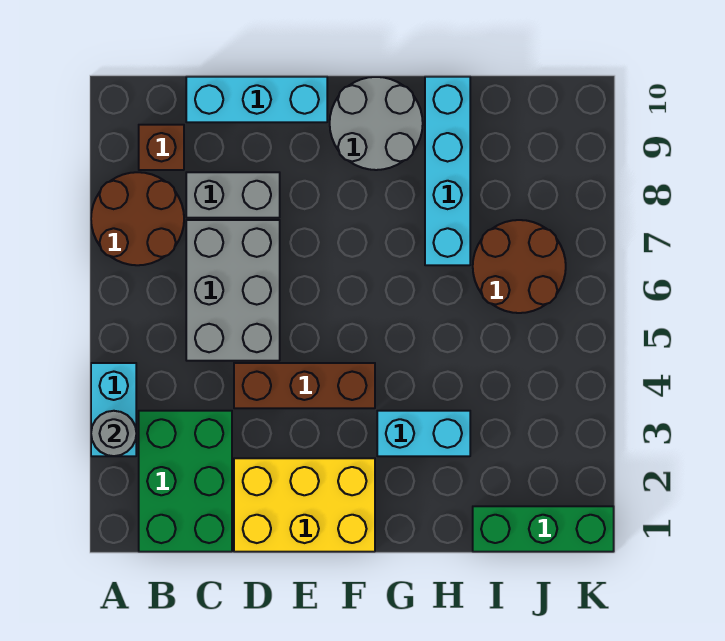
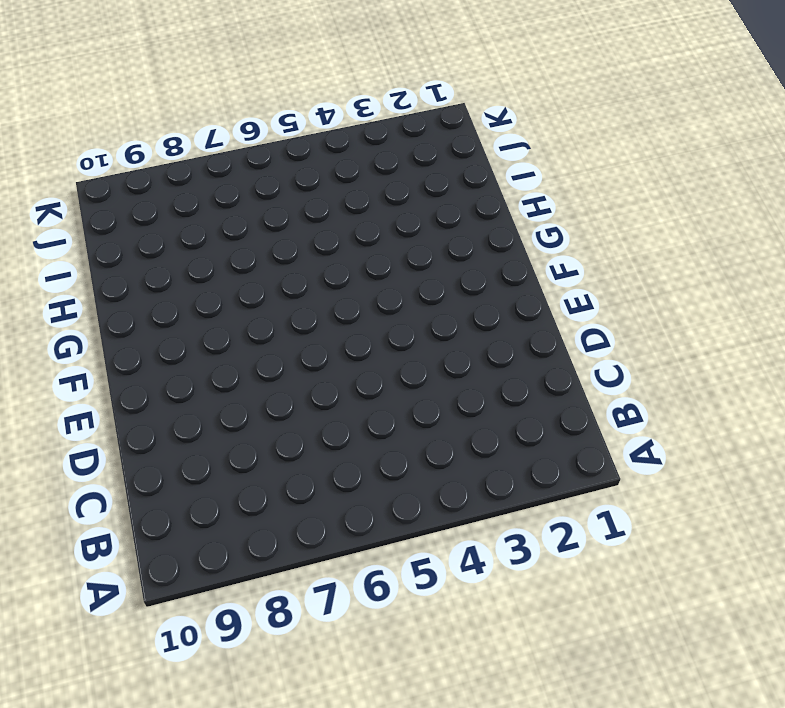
none -> cyan brick A3:A4 level 1
none -> brown round brick A7:B8 level 1
none -> green brick B1:C3 level 1

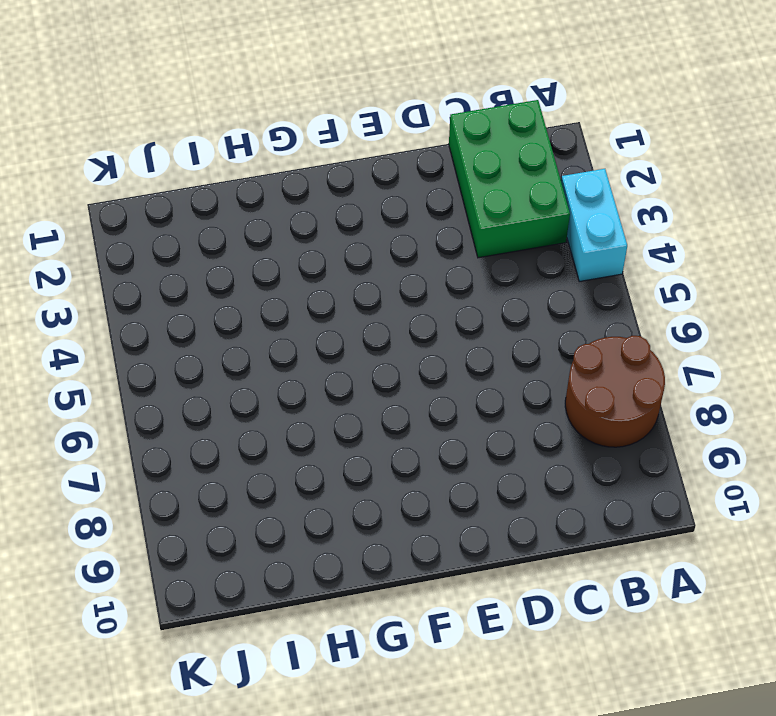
none -> brown brick B9 level 1
none -> grey brick C5:D7 level 1
none -> grey brick C8:D8 level 1

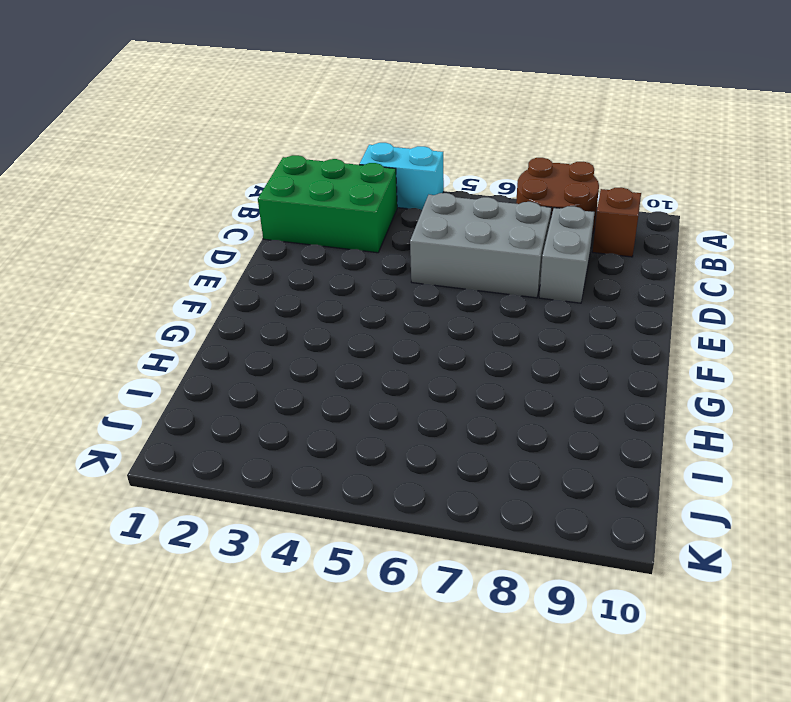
none -> cyan brick C10:E10 level 1
none -> yellow brick D1:F2 level 1
none -> brown brick D4:F4 level 1

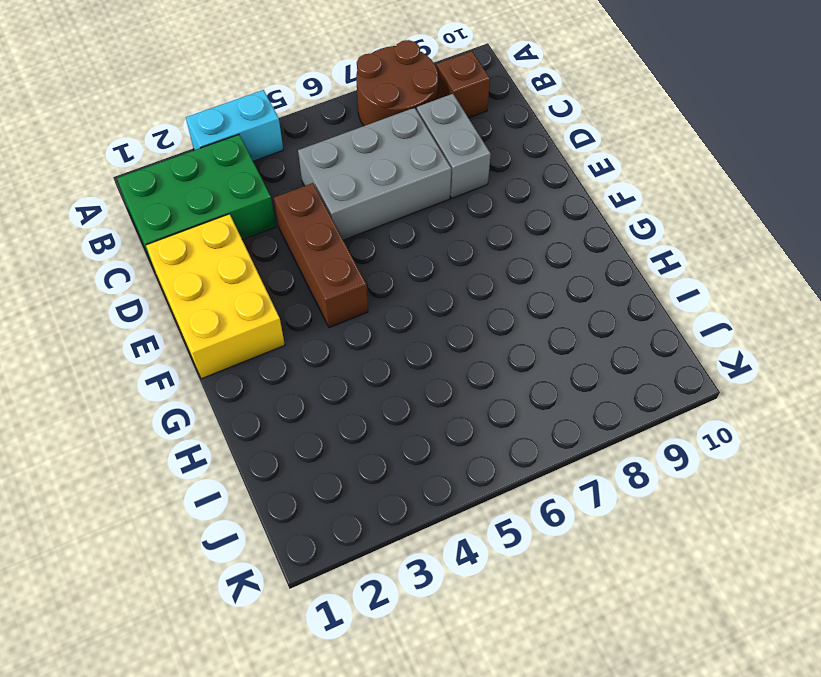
none -> cyan brick C10:E10 level 1
none -> grey round brick F9:G10 level 1
none -> cyan brick G3:H3 level 1

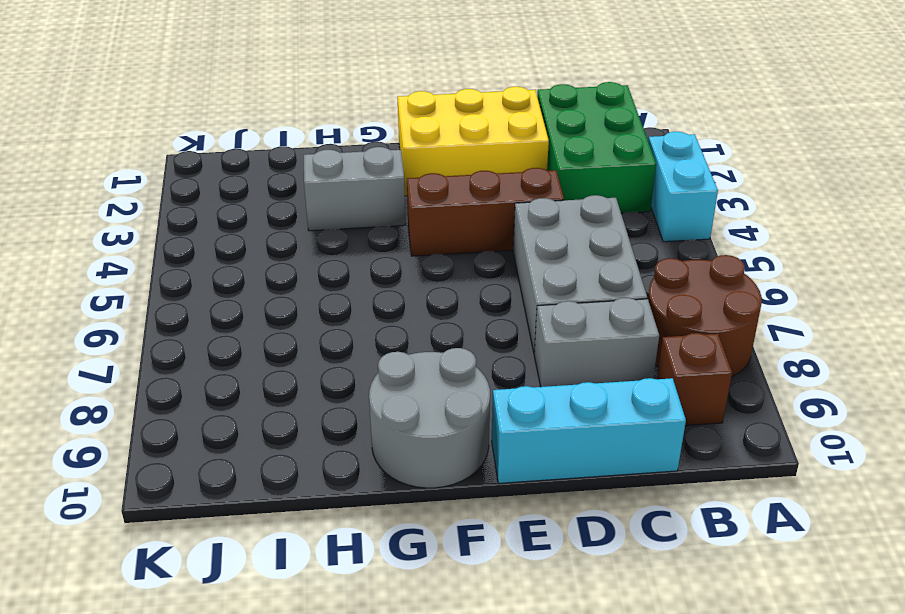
grey brick G3:H3 level 1 -> cyan brick G3:H3 level 1
none -> cyan brick H7:H10 level 1
none -> green brick I1:K1 level 1
none -> brown round brick I6:J7 level 1

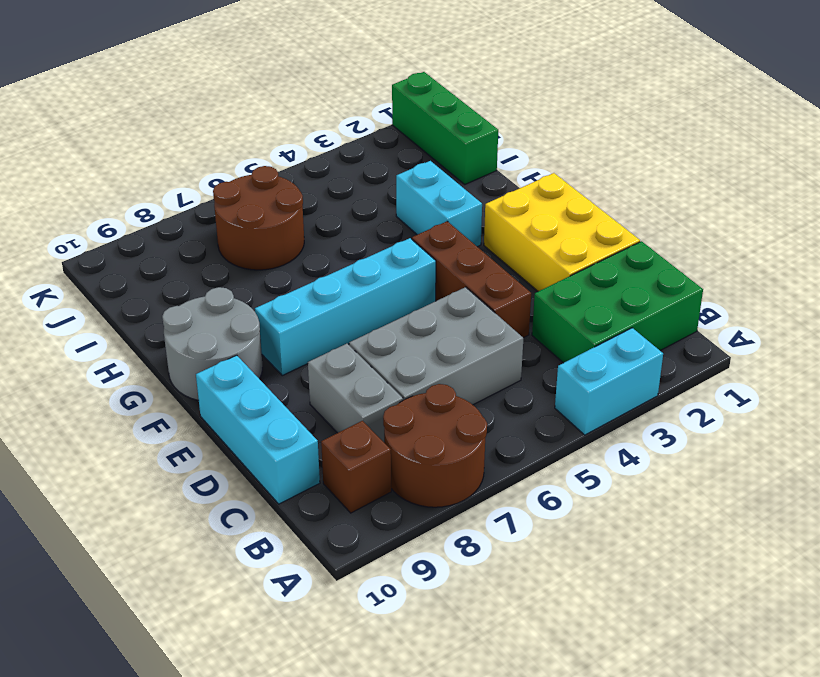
cyan brick F5:F8 level 1 -> cyan brick H7:H10 level 1
none -> grey round brick A3 level 2

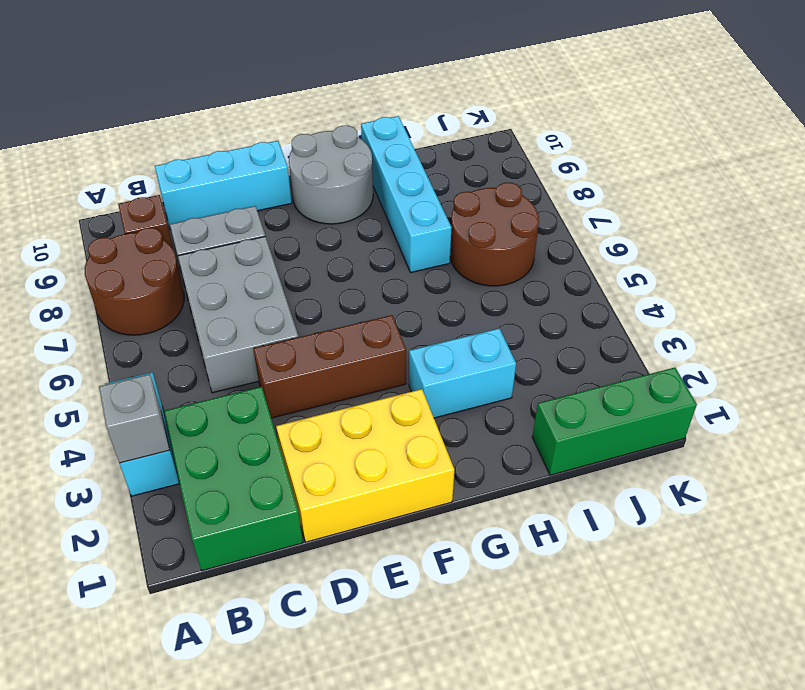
grey brick A3 level 2 -> grey round brick A3 level 2

